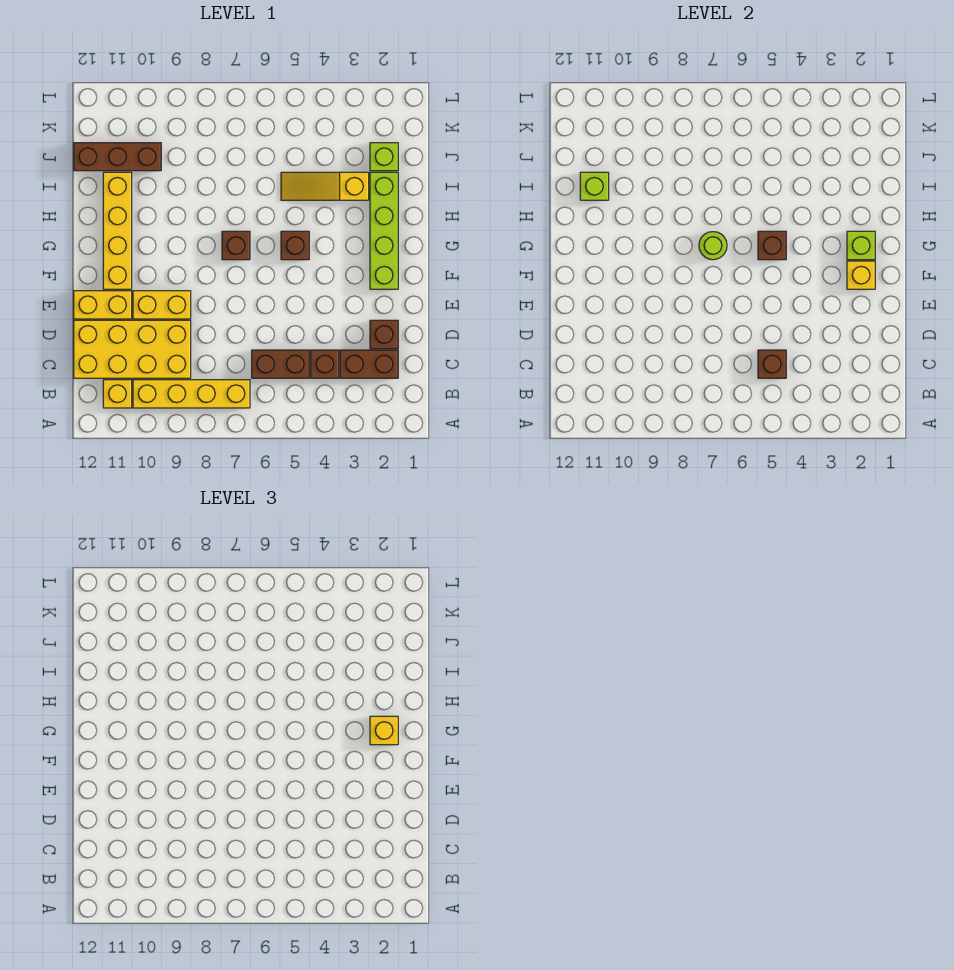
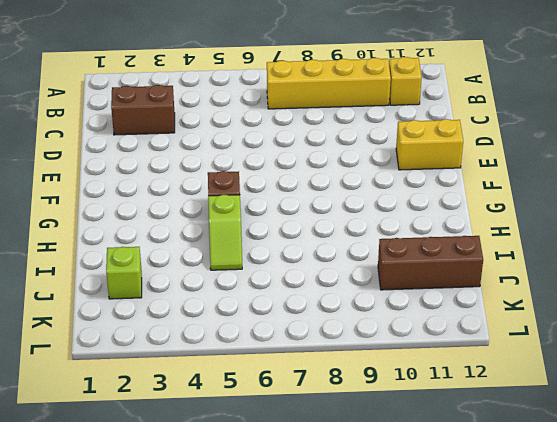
lime slope H5:I5 level 1 top H -> yellow slope I3:I5 level 1 top 3
none -> brown brick C4 level 1
none -> brown brick C5:C6 level 1
none -> yellow brick C9:D12 level 1

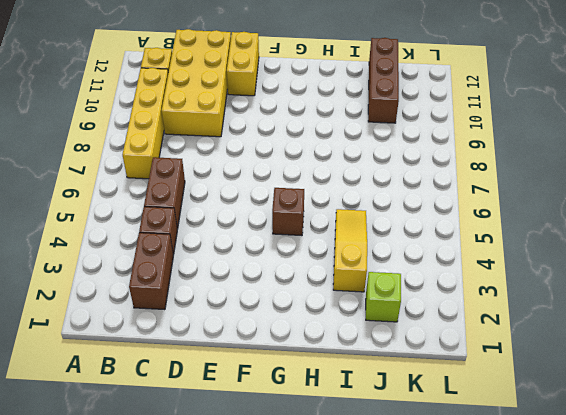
none -> brown brick D2 level 1
none -> yellow brick E9:E10 level 1
none -> lime brick F2:I2 level 1

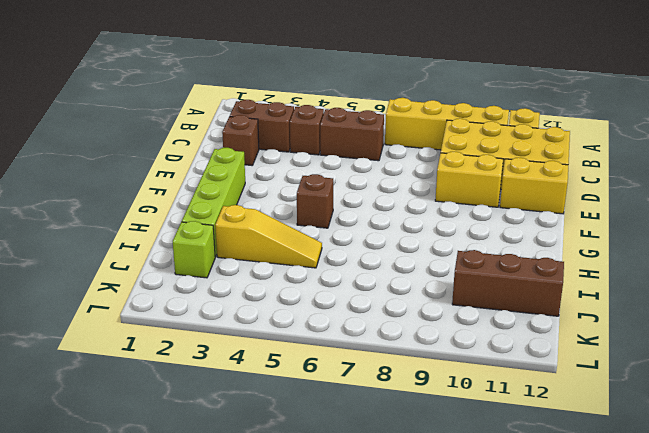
none -> yellow brick F11:I11 level 1
none -> brown brick G7 level 1
none -> brown brick C5 level 2

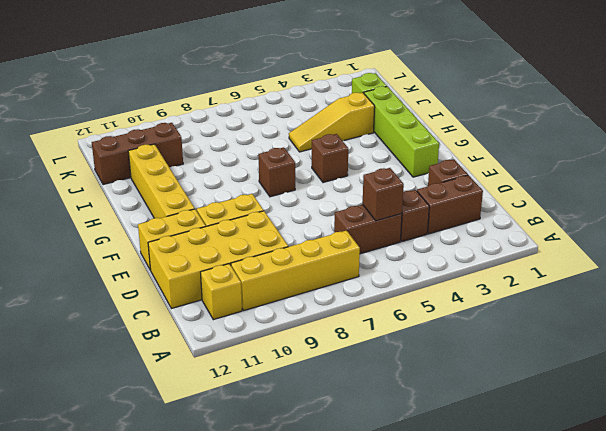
none -> yellow brick F2 level 2
none -> lime brick G2 level 2
none -> brown brick G5 level 2

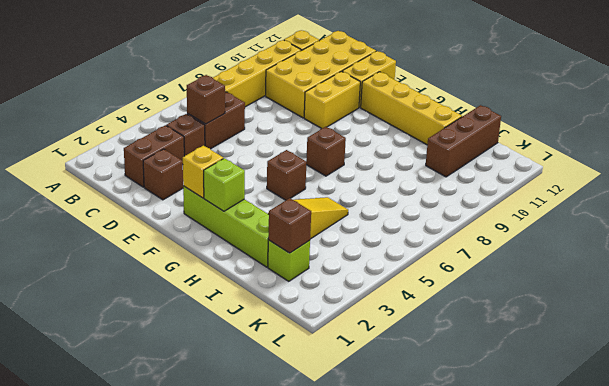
brown brick J2 level 2 -> brown brick G5 level 2
none -> lime round brick G7 level 2
none -> lime brick I11 level 2
none -> yellow brick G2 level 3

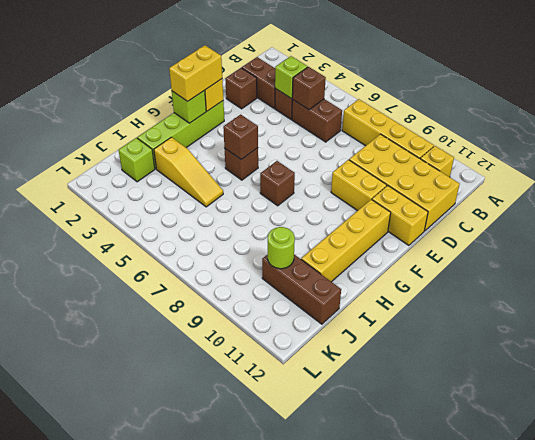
lime brick C4 level 2 -> lime brick I11 level 2
yellow brick F2:G2 level 3 -> yellow brick G2 level 3
lime round brick J10 level 2 -> lime round brick G7 level 2

